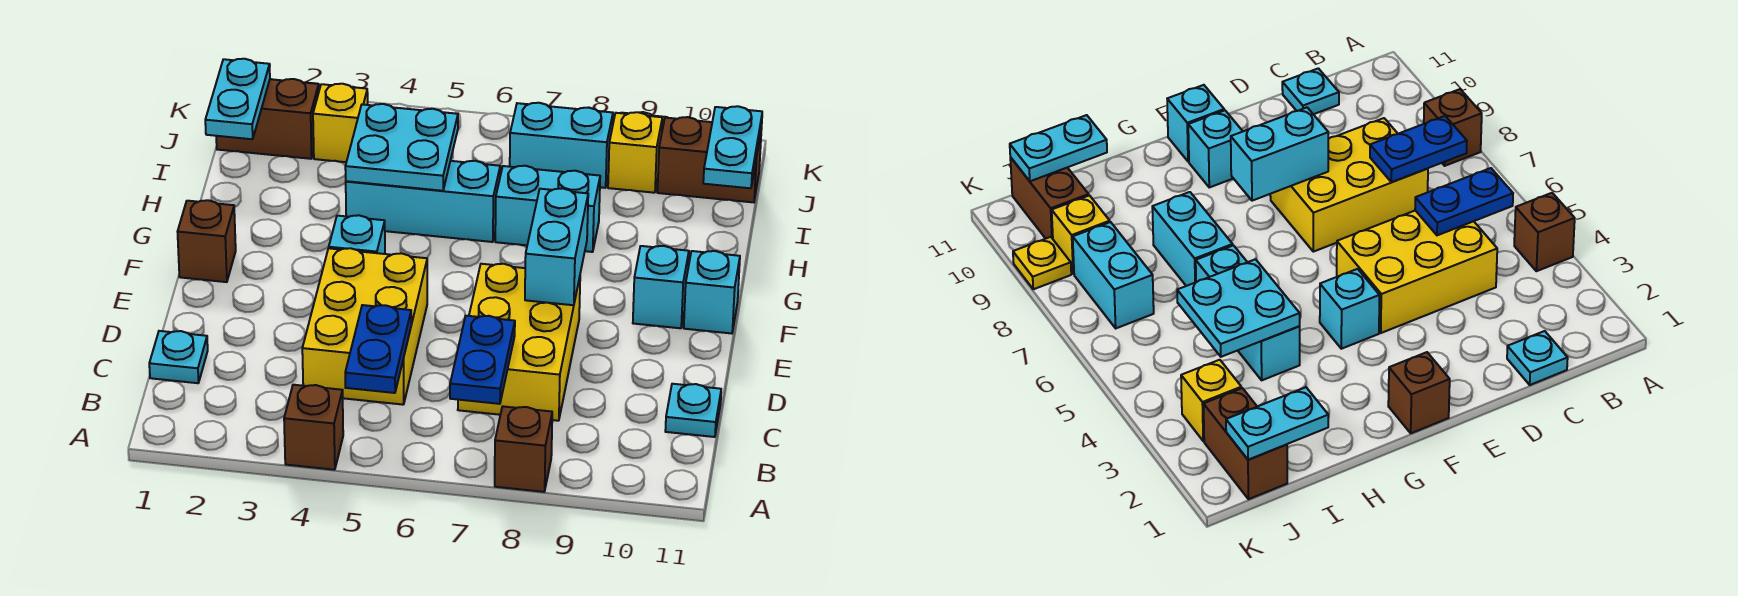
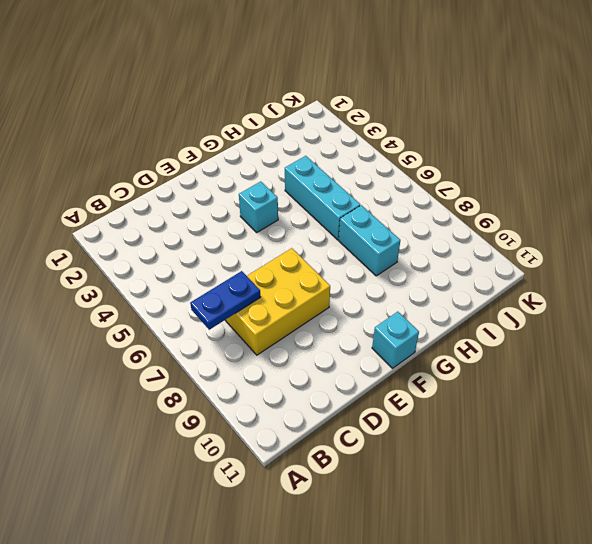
none -> brown brick A4 level 1
none -> brown brick A8 level 1
none -> cyan plate C1 level 1

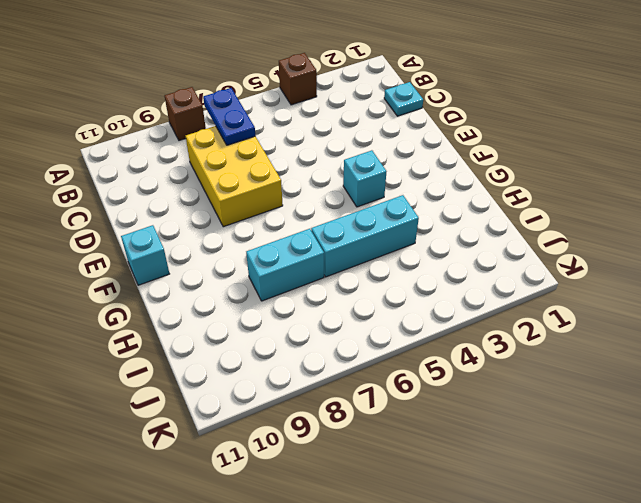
none -> yellow brick C4:E5 level 1
none -> cyan plate C11 level 1
none -> brown brick F1 level 1

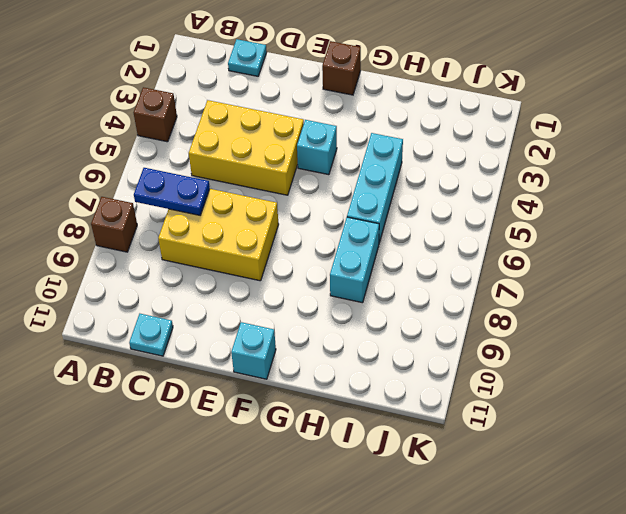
none -> cyan brick F10 level 1
none -> brown brick J1:J2 level 1
none -> yellow brick J3 level 1

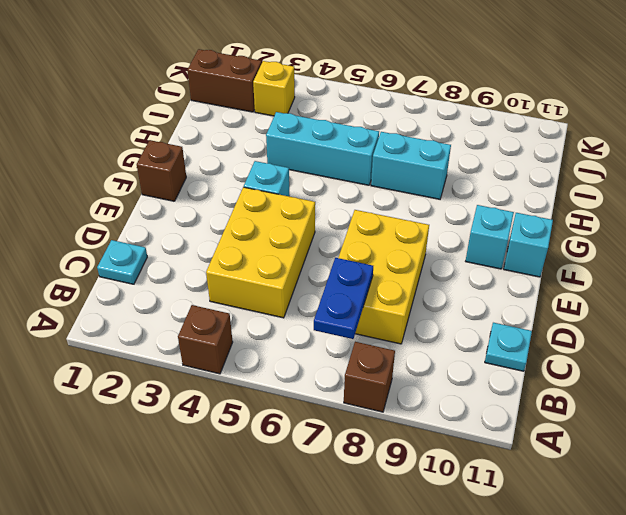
none -> cyan brick J7:J8 level 1
none -> yellow brick J9 level 1
none -> brown brick J10:J11 level 1

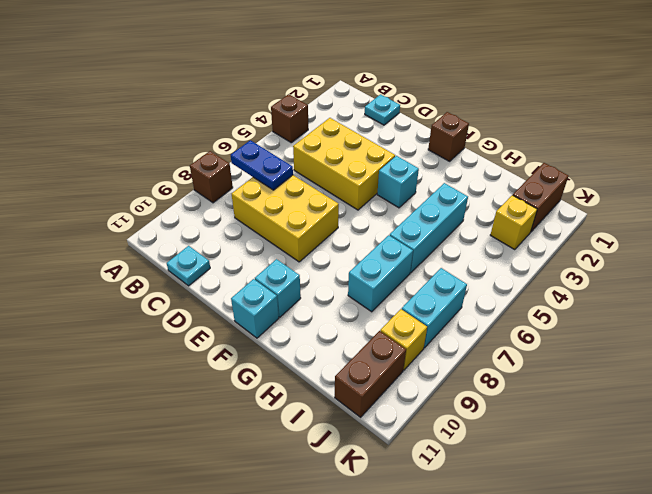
none -> yellow plate K9 level 1
none -> blue plate B5:C5 level 2
none -> cyan brick E8:F8 level 2

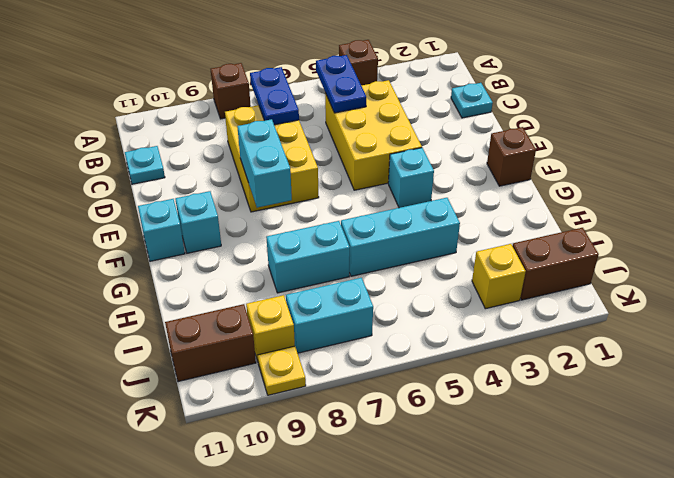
none -> cyan plate H4:I5 level 2
none -> cyan plate I1:J1 level 2
none -> cyan plate I11:J11 level 2

